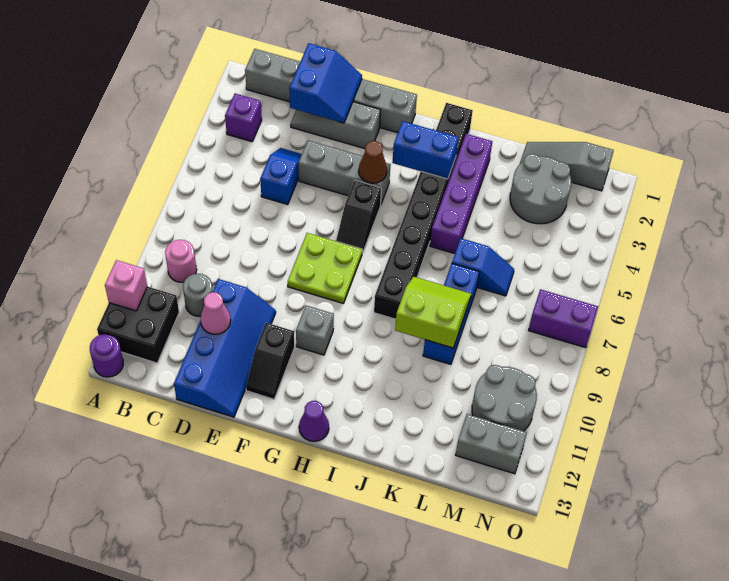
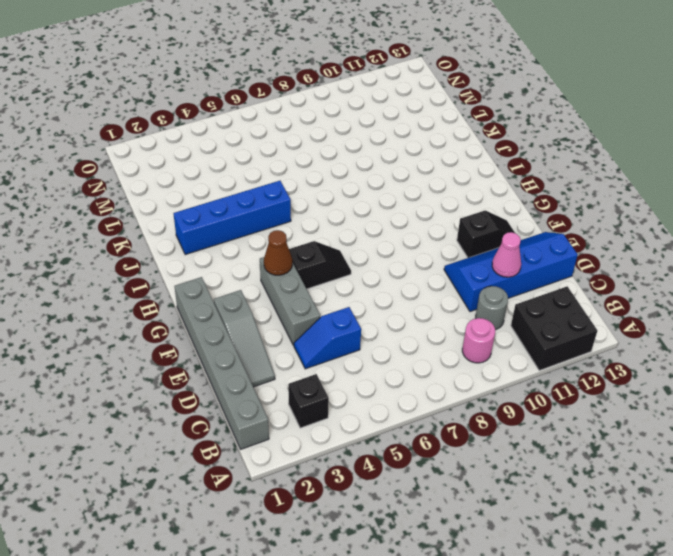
black brick B3 level 1 -> purple brick B3 level 1
blue brick J2:J5 level 1 -> purple brick J2:J5 level 1
none -> purple round brick A13 level 1
none -> lime plate F7:G8 level 1
none -> grey brick G10 level 1
none -> purple cone H13 level 1

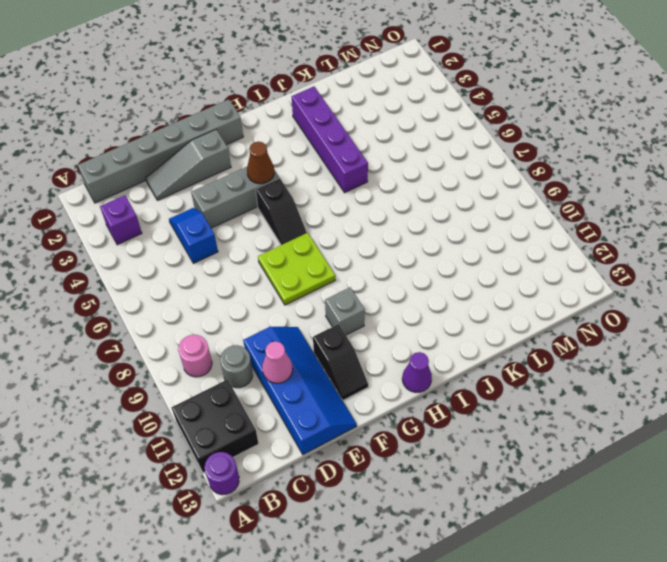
none -> black brick I1:I8 level 1
none -> blue slope K6:L6 level 1 top K
none -> blue brick K7:K9 level 1
none -> grey slope L1:N1 level 1 top N

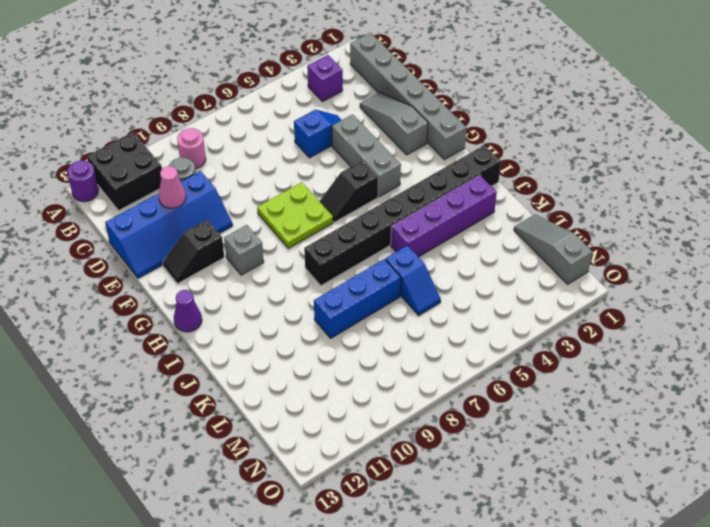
none -> grey round brick L2:M3 level 1
none -> grey round brick M10:N11 level 1
none -> grey brick M12:N12 level 1
none -> purple brick N7:O7 level 1

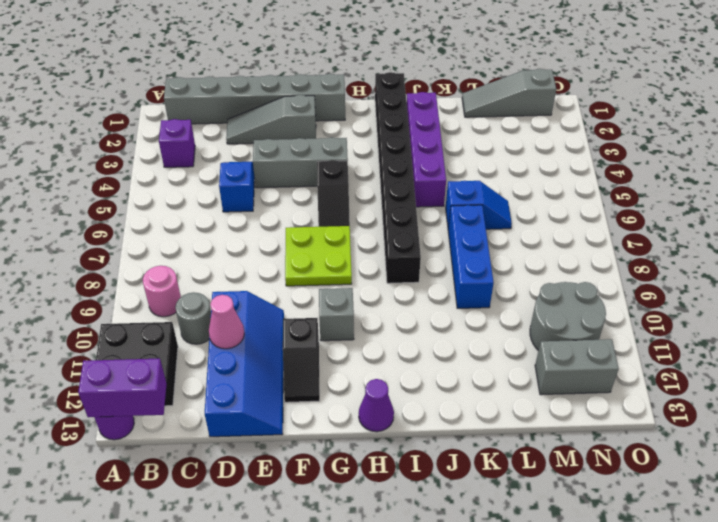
purple brick A13:B13 level 2 -> purple brick N7:O7 level 1
none -> grey round brick L2:M3 level 1
none -> pink brick A11 level 2
none -> blue slope D1:E2 level 2 top D
none -> brown cone G4 level 2

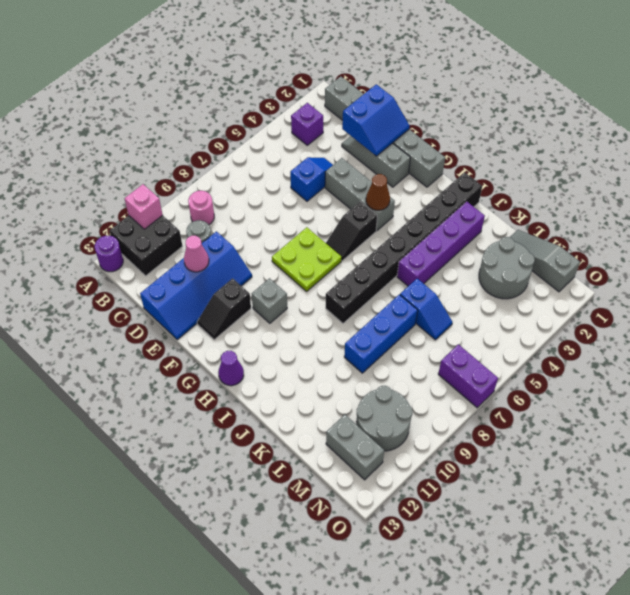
none -> blue brick H3:I3 level 2
none -> lime slope J8:K9 level 2 top 9

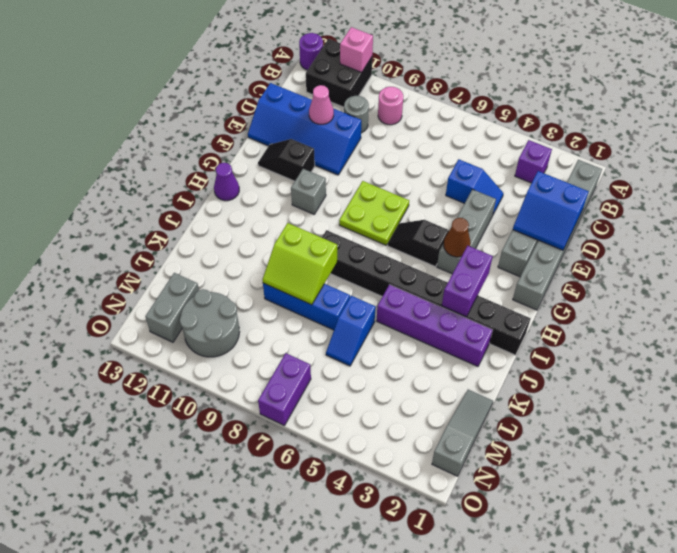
purple brick H3:I3 level 2 -> blue brick H3:I3 level 2
lime slope J8:K9 level 2 top J -> lime slope J8:K9 level 2 top 9
none -> grey round brick L2:M3 level 1

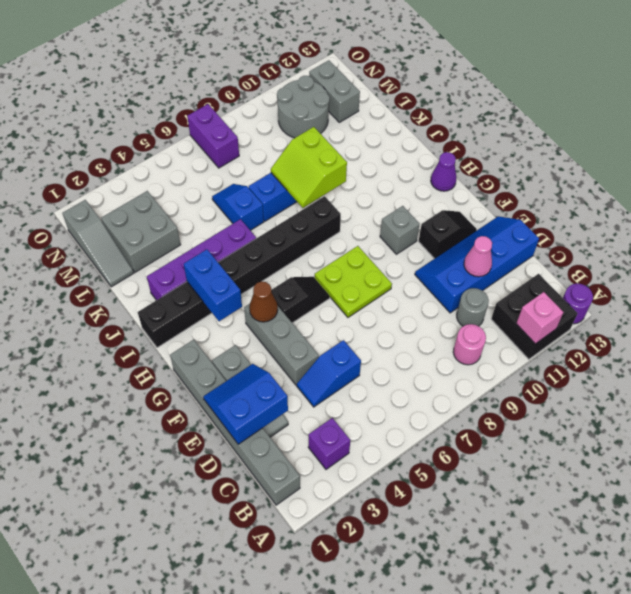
grey brick L2:M3 level 1 -> grey round brick L2:M3 level 1

